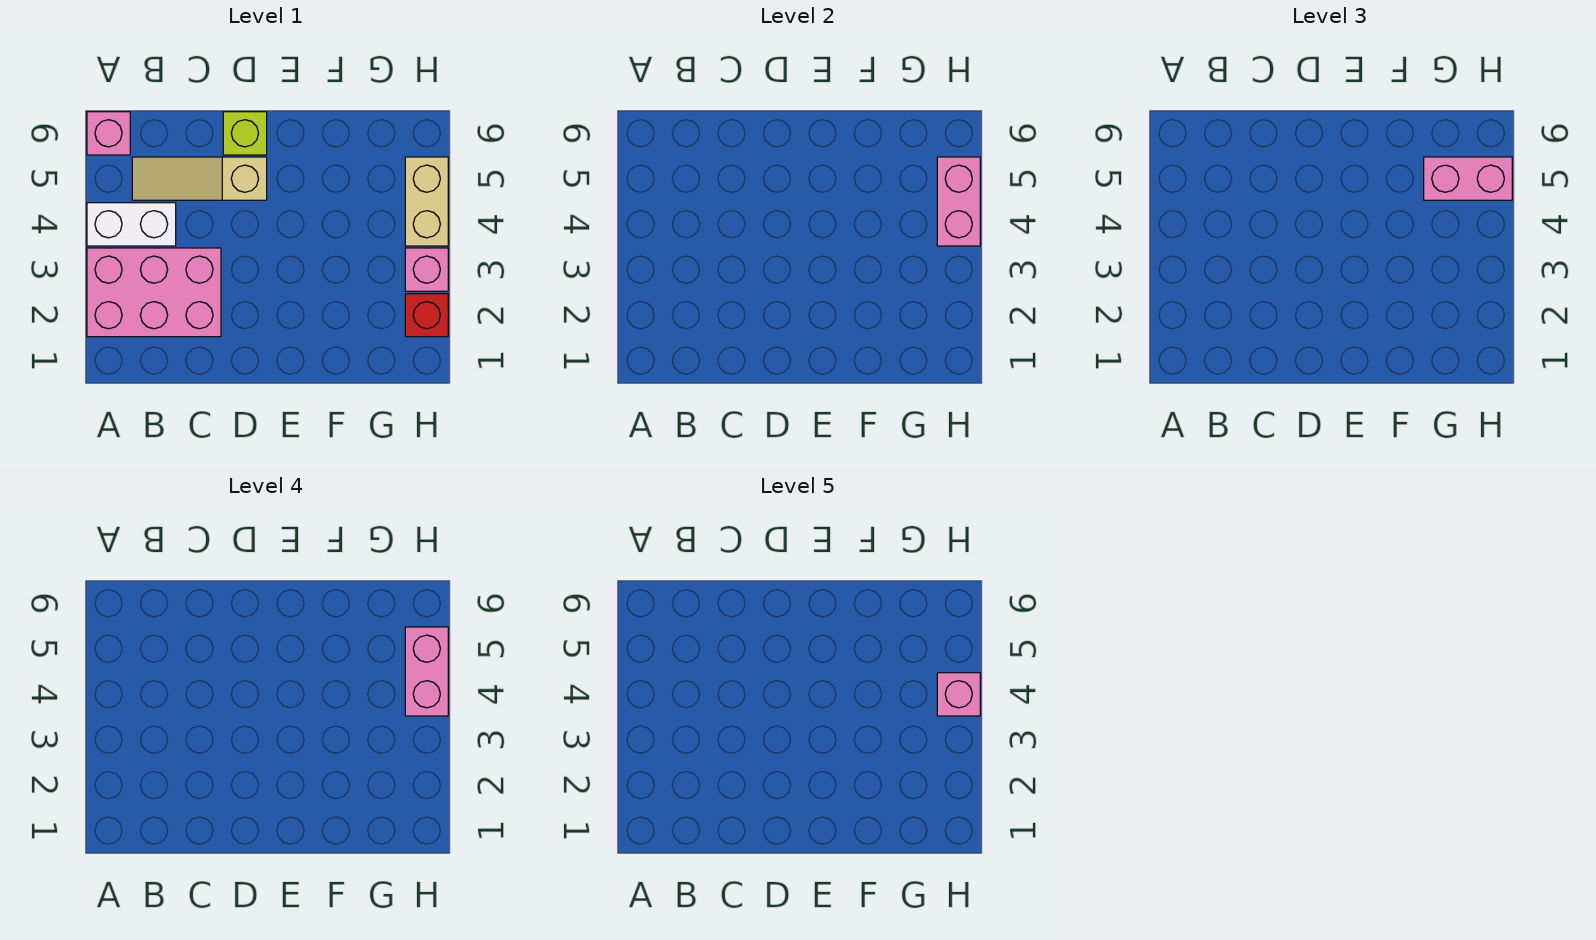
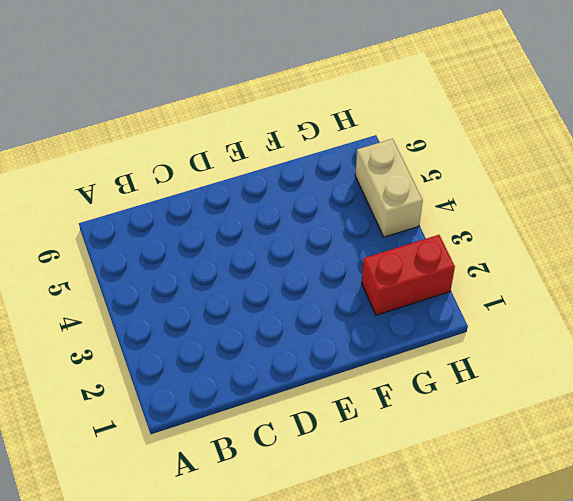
red brick G2:H2 level 1 -> red brick H2 level 1
none -> pink brick A2:C3 level 1
none -> white brick A4:B4 level 1
none -> pink brick A6 level 1

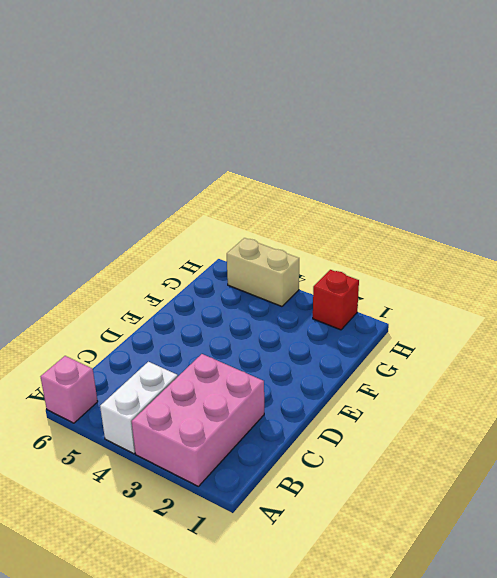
none -> tan slope B5:D5 level 1 top D
none -> lime brick D6 level 1
none -> pink brick H3 level 1

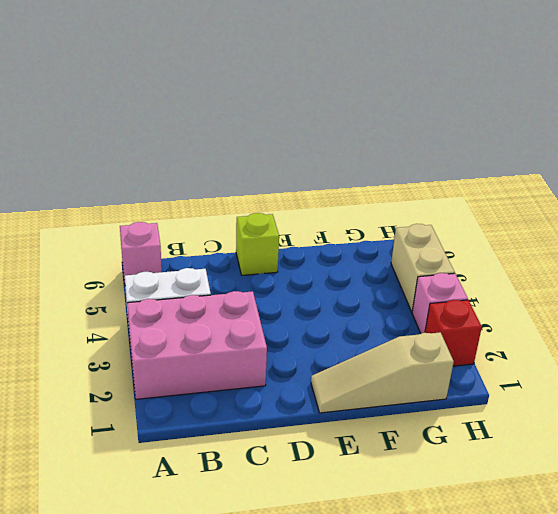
tan slope E1:G1 level 1 top G -> tan slope B5:D5 level 1 top D
none -> pink brick H4:H5 level 2
none -> pink brick G5:H5 level 3
none -> pink brick H4:H5 level 4

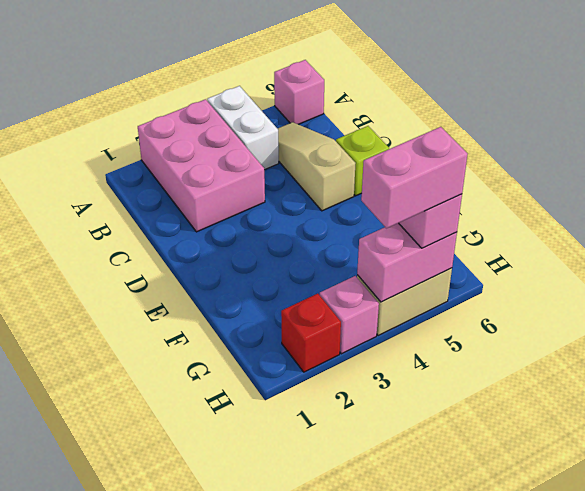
none -> pink brick H4 level 5

